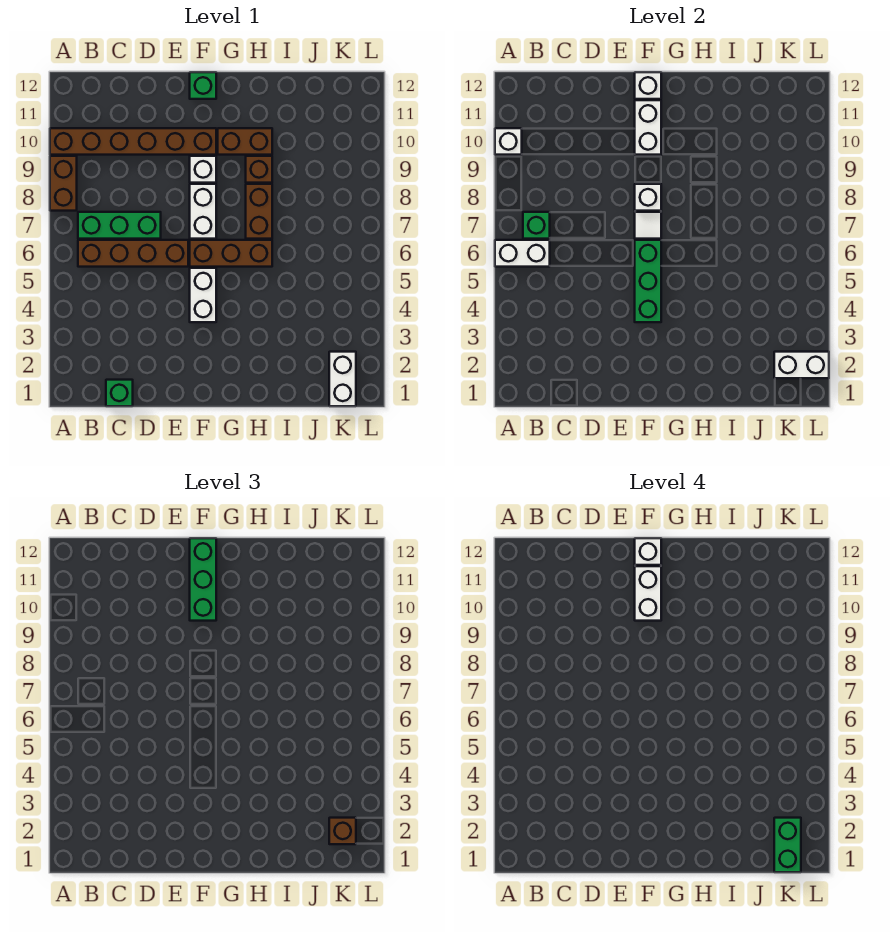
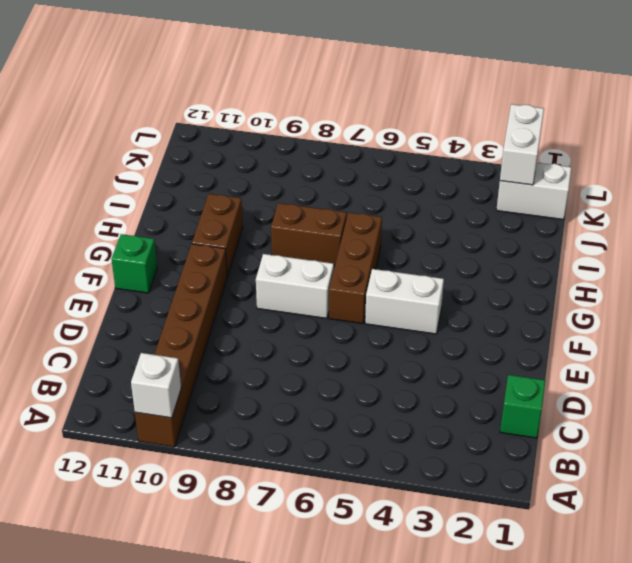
none -> brown brick A8:A9 level 1
none -> brown brick B6:E6 level 1
none -> green brick B7:D7 level 1

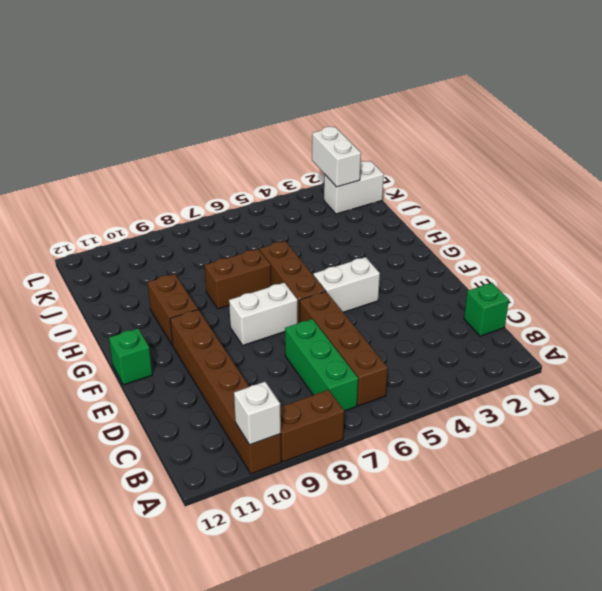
none -> white brick F9 level 1
none -> brown brick H9 level 1
none -> white brick A6:B6 level 2

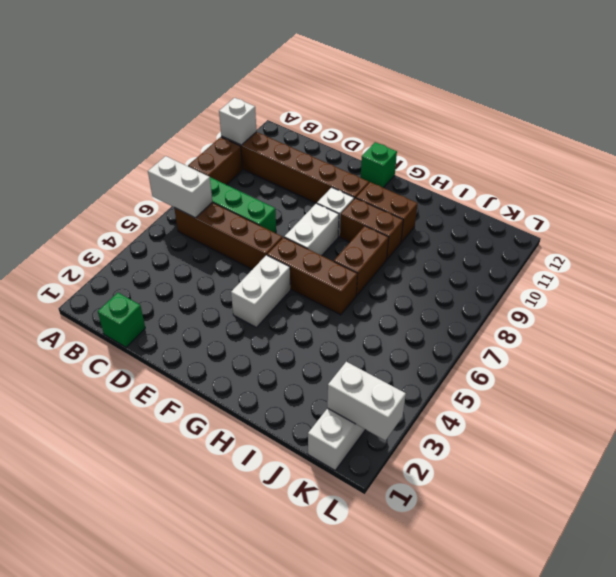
brown brick G9:H9 level 1 -> brown brick H9 level 1
none -> green brick B7 level 2
none -> green brick F4:F6 level 2
none -> white tile F7 level 2

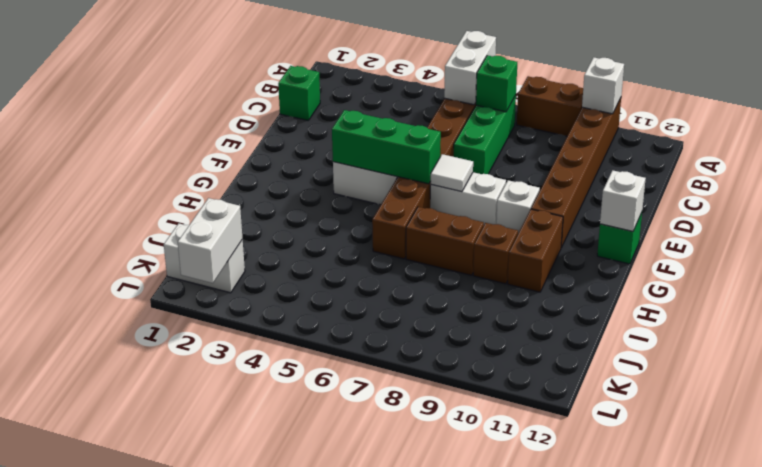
none -> white brick F8 level 2
none -> white brick F10:F11 level 2
none -> green brick F10:F12 level 3

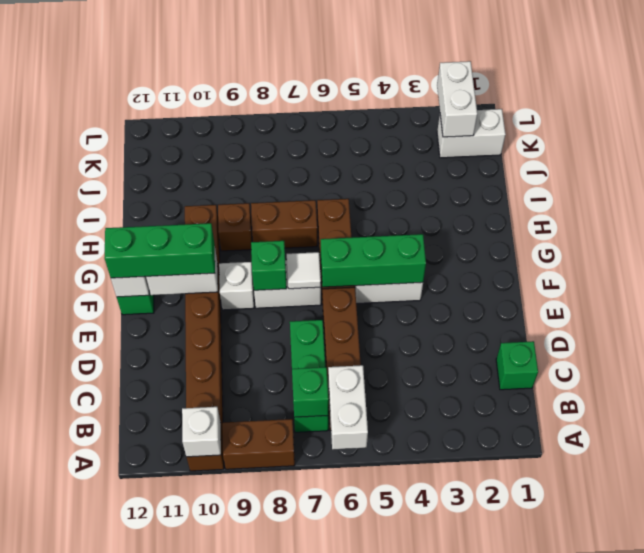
green brick F8 level 2 -> white brick F8 level 2
none -> brown brick K2 level 3
none -> white brick F10:F11 level 4
none -> white brick F12 level 4

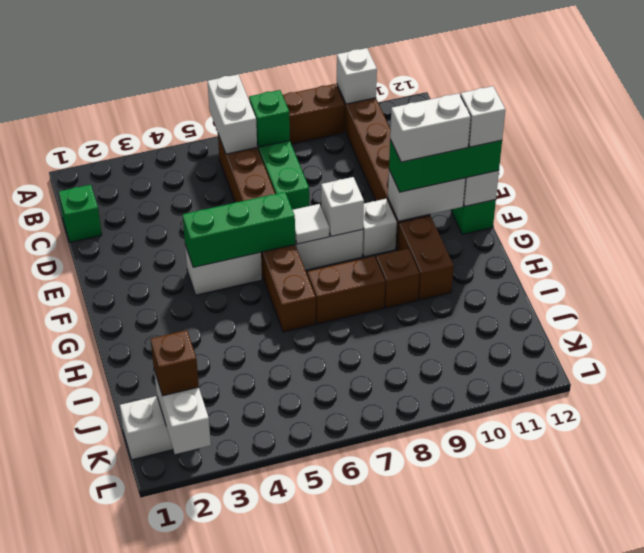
none -> green brick K1:K2 level 4

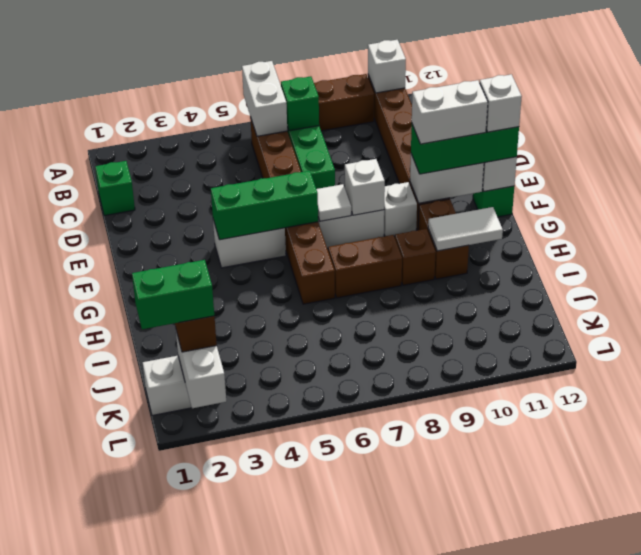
white tile H10:H11 level 2 -> none

